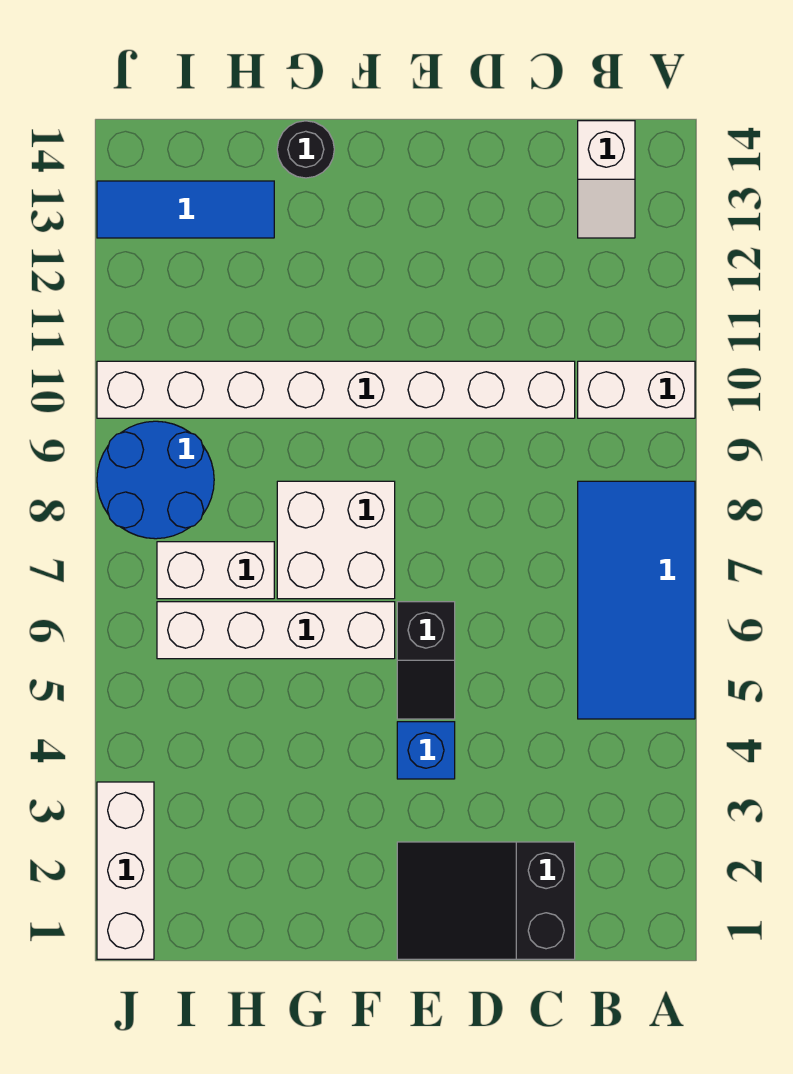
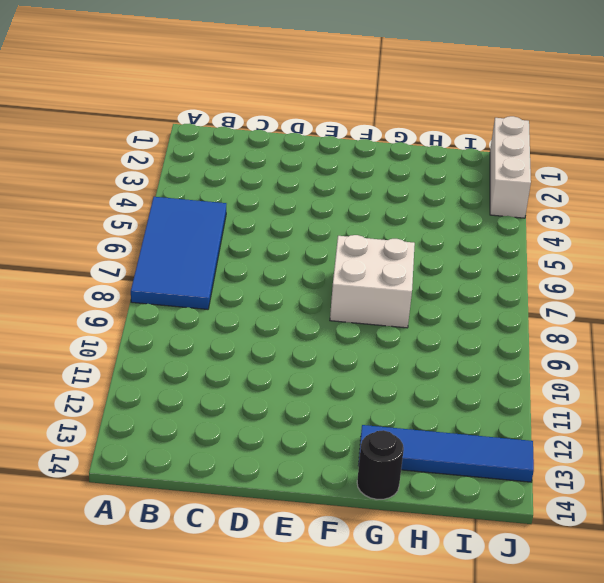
blue tile G13:J13 level 1 -> blue tile H13:J13 level 1
none -> white brick A10:B10 level 1
none -> white slope B13:B14 level 1 top 14
none -> black slope C1:E2 level 1 top C

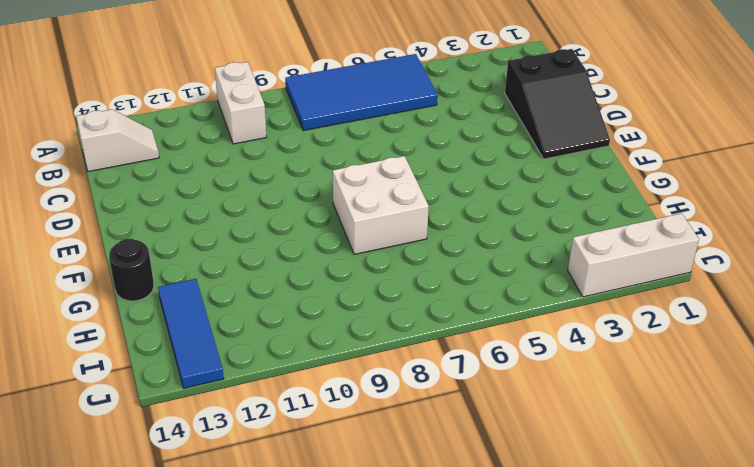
none -> white brick C10:J10 level 1
none -> blue brick E4 level 1
none -> black slope E5:E6 level 1 top 6

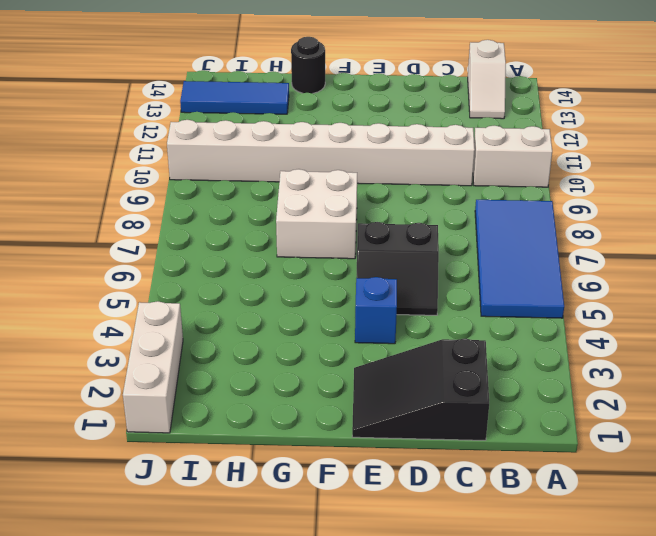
black slope D5:E6 level 1 top 6 -> black slope E5:E6 level 1 top 6
none -> white brick F6:I6 level 1
none -> white brick H7:I7 level 1
none -> blue round brick I8:J9 level 1

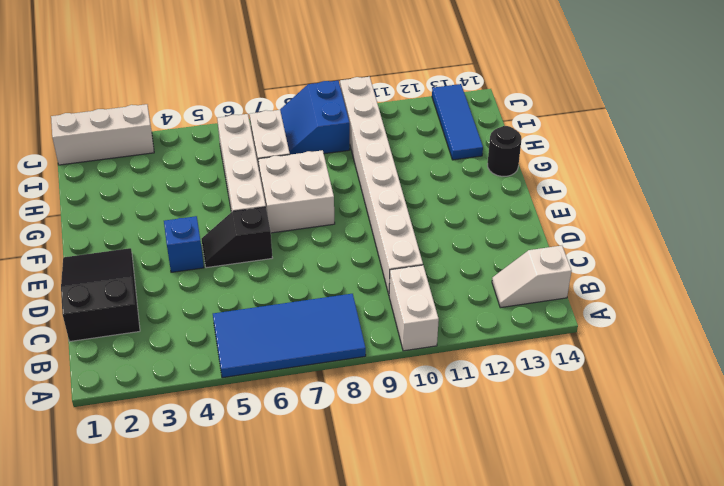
blue slope I8:J9 level 1 top 9 -> blue round brick I8:J9 level 1

